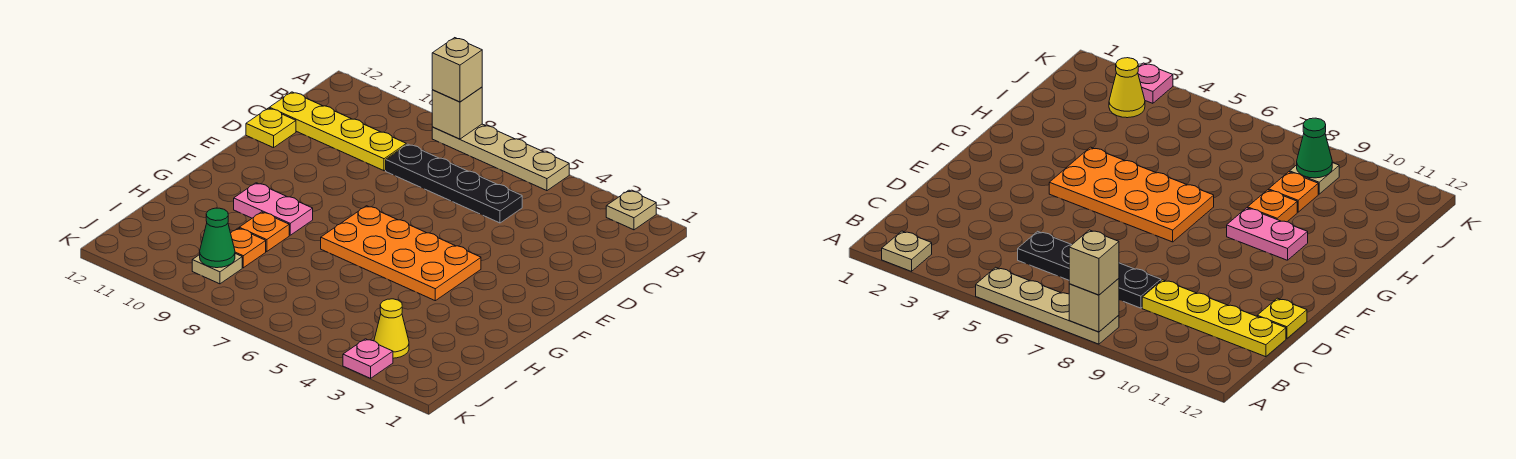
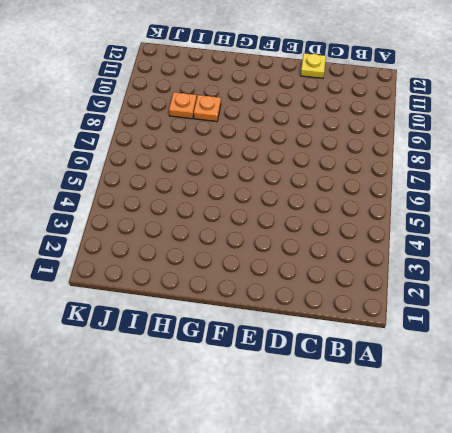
none -> tan plate A2 level 1
none -> tan plate A5:A8 level 1
none -> black plate C5:C8 level 1

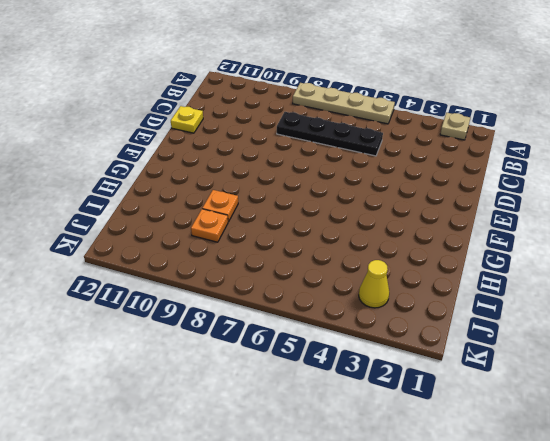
none -> yellow plate C9:C12 level 1
none -> orange plate F4:G7 level 1
none -> pink plate G9:G10 level 1

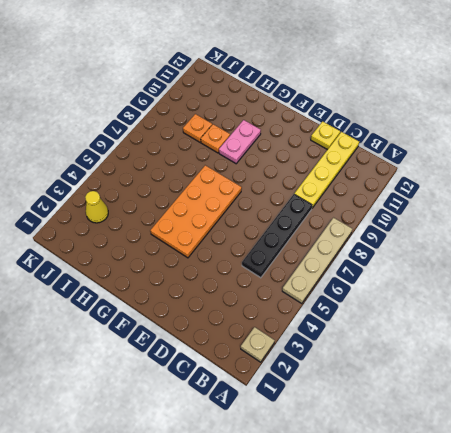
none -> tan plate J9 level 1
none -> pink plate K3 level 1
none -> tan brick A8 level 2

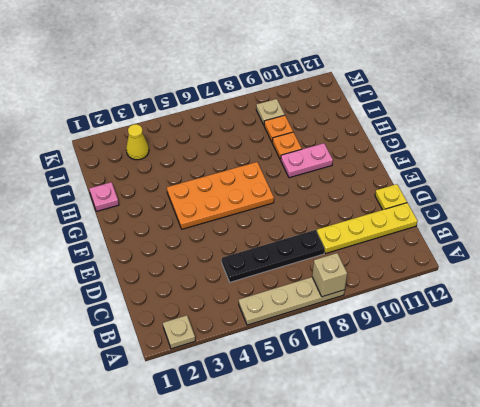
pink plate H1 level 1 -> pink plate K3 level 1
none -> green cone J9 level 2
none -> tan brick A8 level 3

